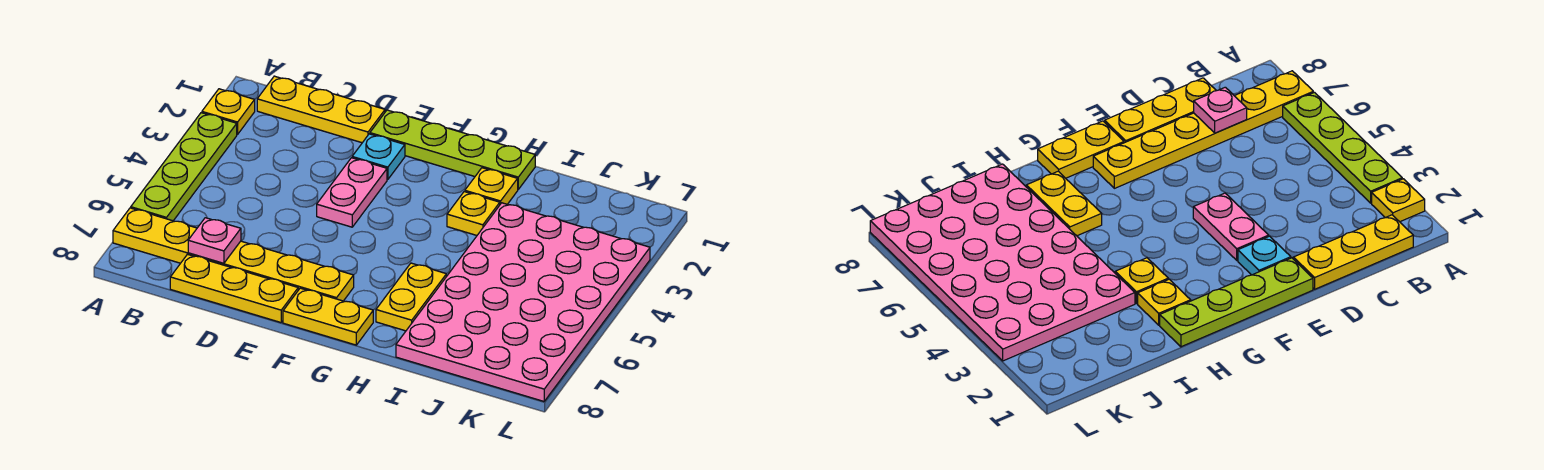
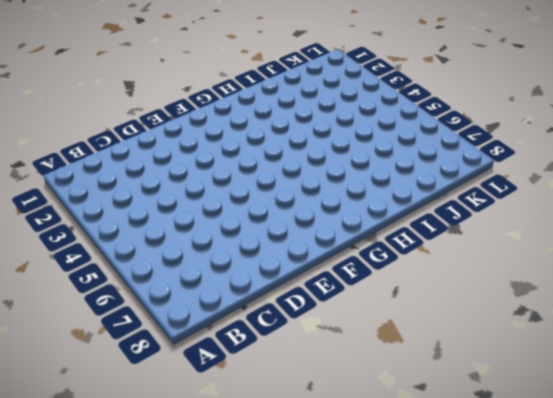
none -> yellow plate A2 level 1
none -> lime plate A3:A6 level 1
none -> yellow plate A7:F7 level 1

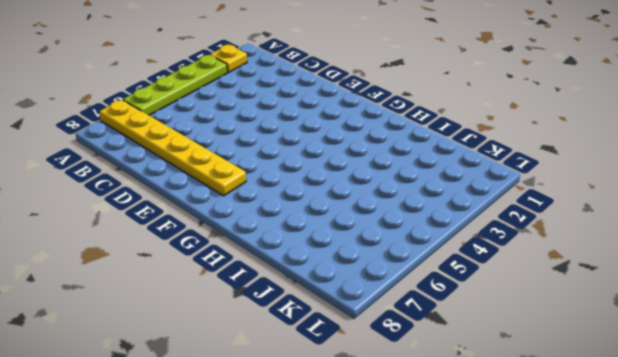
none -> yellow plate B1:D1 level 1
none -> yellow plate C8:E8 level 1
none -> lime plate E1:H1 level 1

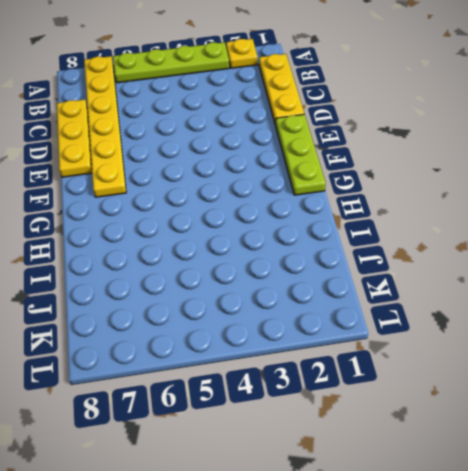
lime plate E1:G1 level 1 -> lime plate E1:H1 level 1
none -> cyan plate E2 level 1
none -> pink plate E3:E4 level 1
none -> yellow plate F8:G8 level 1

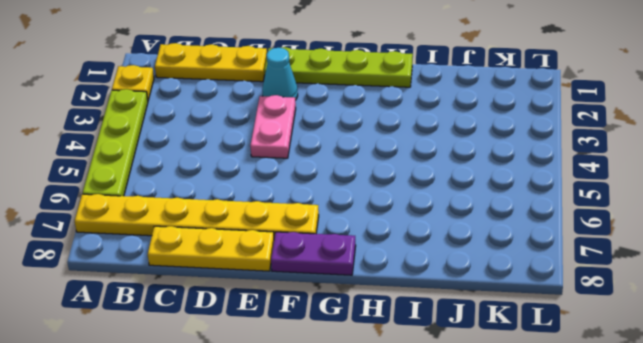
cyan cone E2 level 1 -> cyan plate E2 level 1
purple plate F8:G8 level 1 -> yellow plate F8:G8 level 1
none -> yellow plate H2 level 1
none -> yellow plate H3 level 1
none -> yellow plate H6:H7 level 1

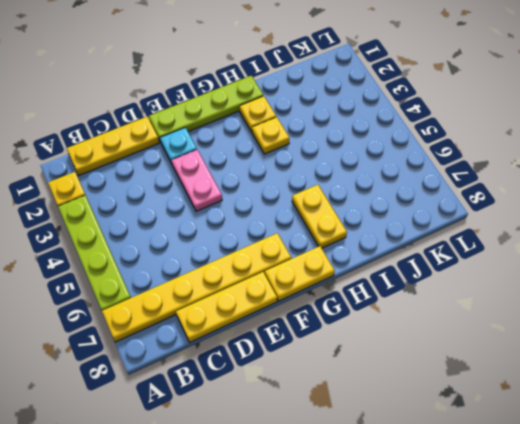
none -> pink plate I3:L8 level 1
none -> pink plate C7 level 2

